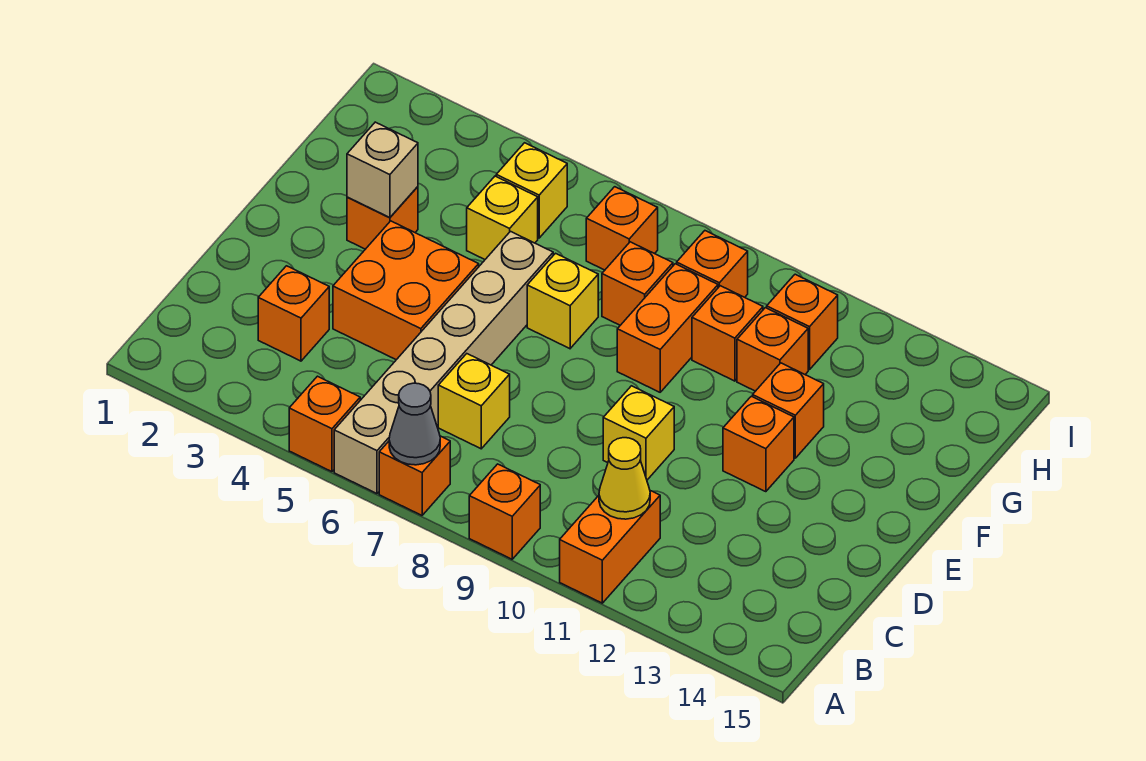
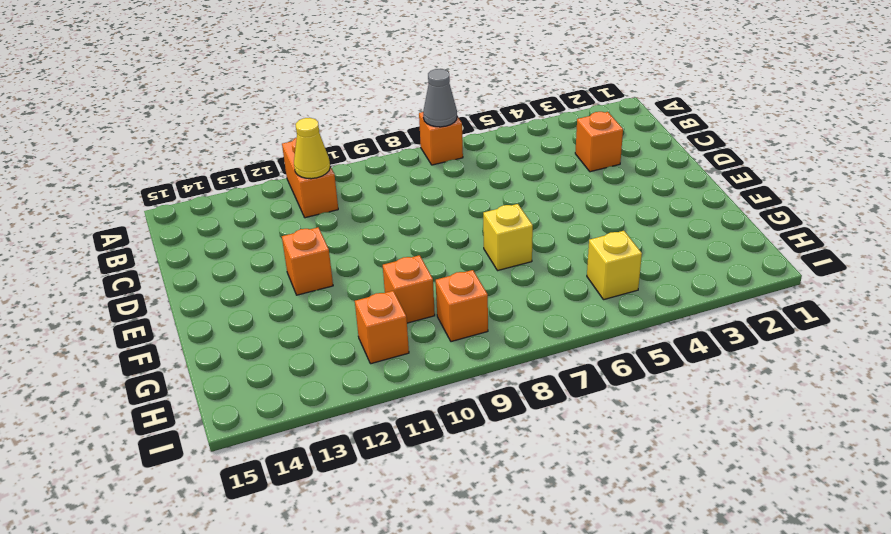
none -> orange brick A5 level 1
none -> tan brick A6:F6 level 1
none -> orange brick A9 level 1

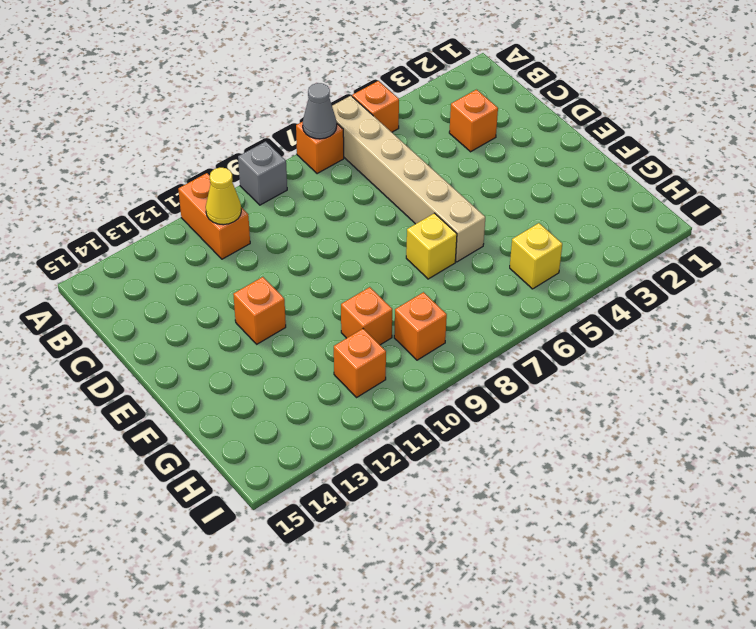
grey brick A9 level 1 -> orange brick A9 level 1
none -> yellow brick C7 level 1
none -> orange brick D4:E5 level 1
none -> yellow brick D10 level 1

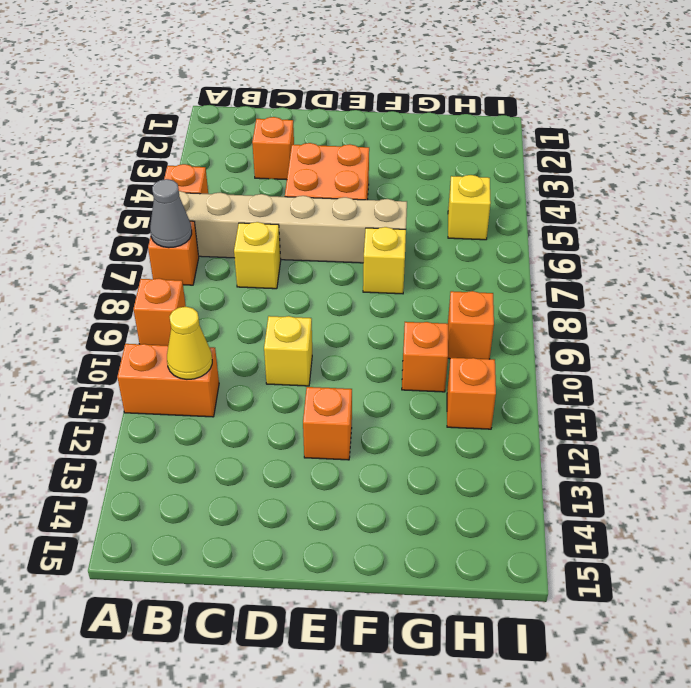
none -> orange brick F3 level 1
none -> orange brick F9:G9 level 1
none -> orange brick F12 level 1

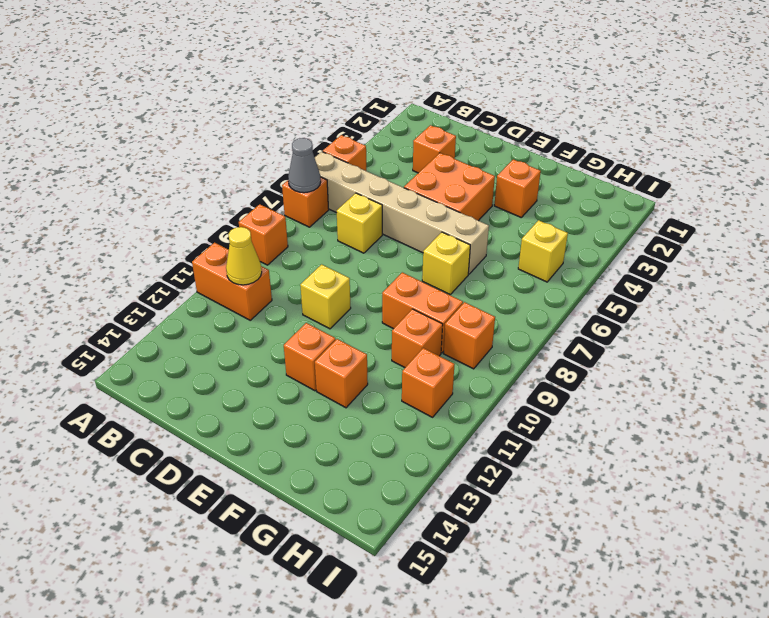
none -> yellow brick G5 level 1
none -> orange brick G8 level 1
none -> orange brick G11 level 1

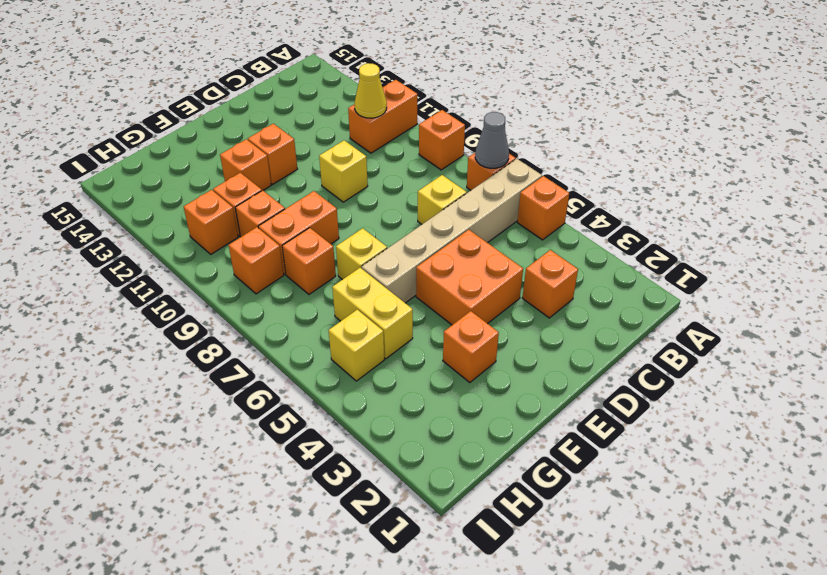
yellow brick G5:G6 level 1 -> yellow brick G5 level 1
none -> orange brick H7 level 1
none -> tan brick F3 level 2

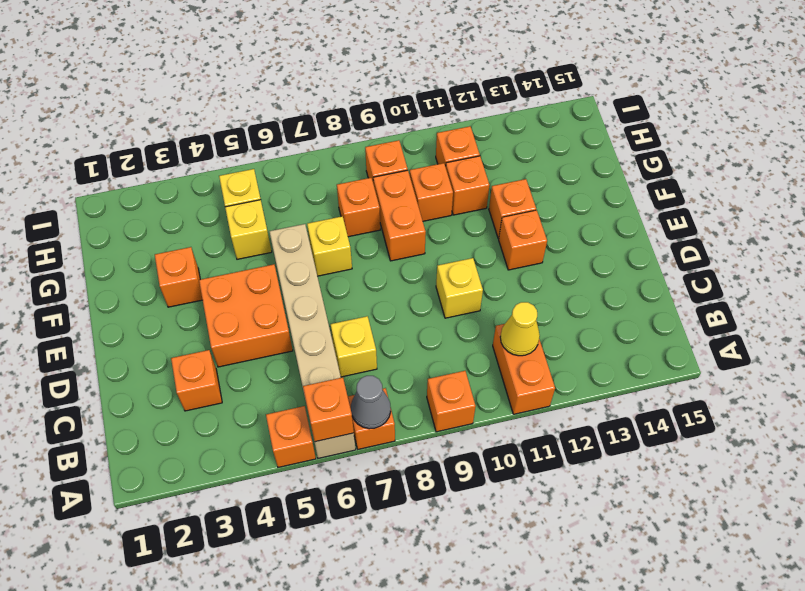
orange brick A6 level 2 -> orange brick H7 level 1
none -> tan brick F3 level 2

